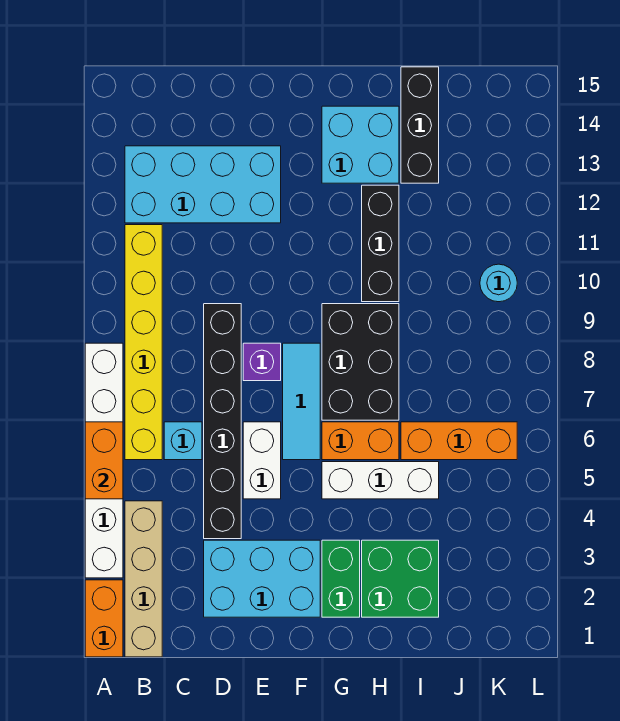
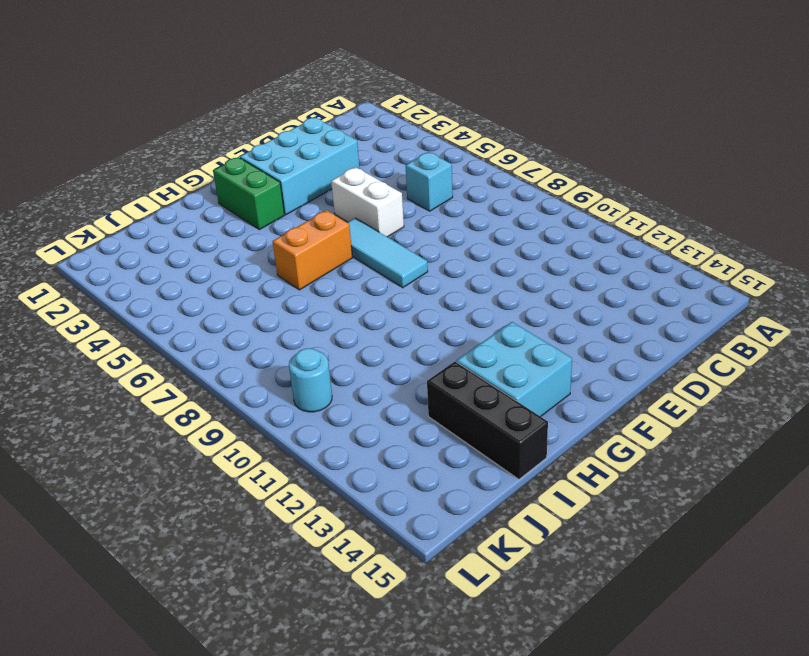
none -> orange brick A1:A2 level 1
none -> white brick A3:A8 level 1
none -> tan brick B1:B4 level 1

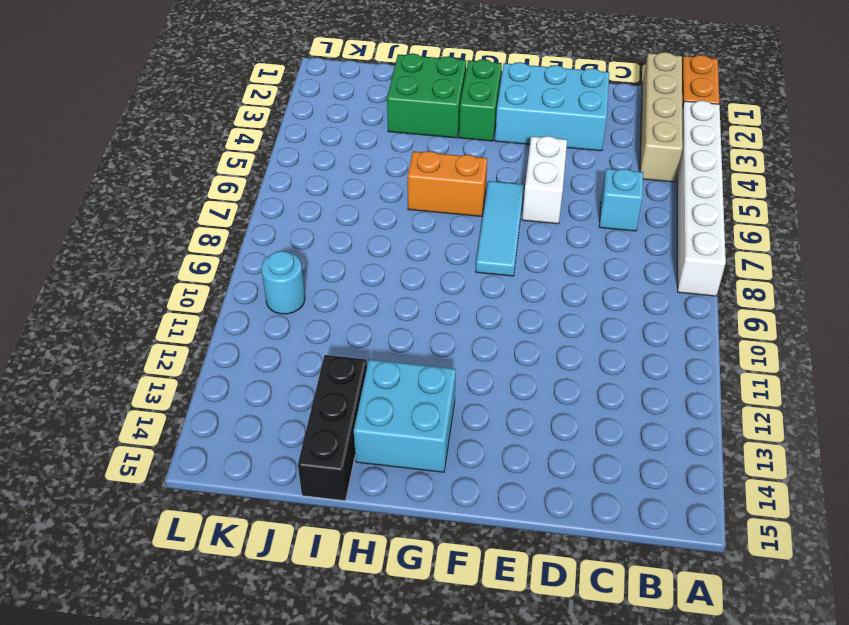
none -> yellow brick B6:B11 level 1
none -> cyan brick B12:E13 level 1
none -> black brick D4:D9 level 1

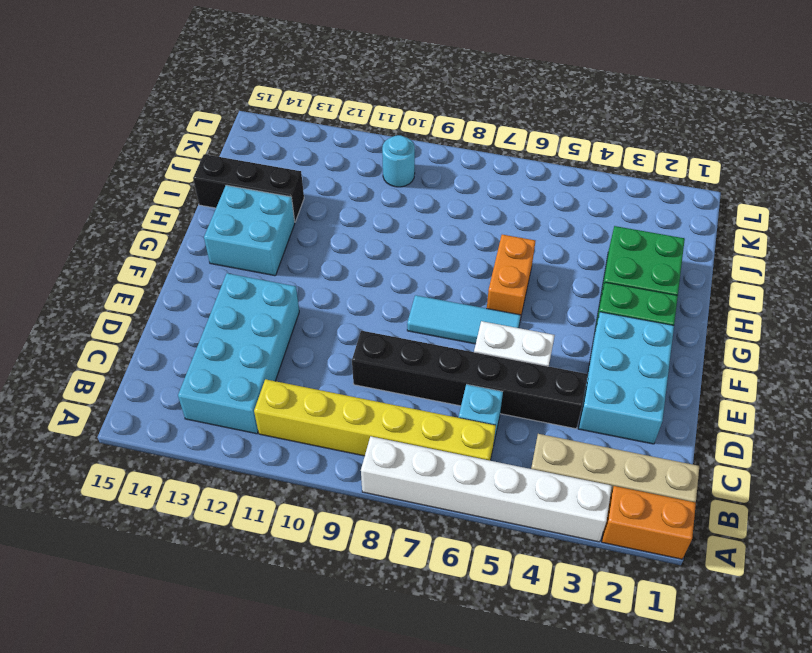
none -> purple brick E8 level 1
none -> white brick G5:I5 level 1
none -> black brick G7:H9 level 1

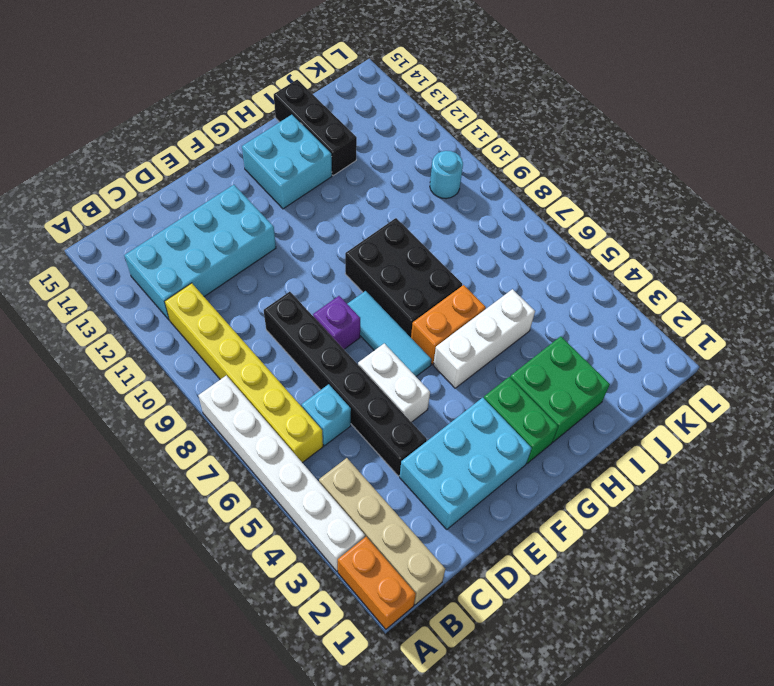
none -> black brick H10:H12 level 1
none -> orange brick I6:K6 level 1
none -> orange brick A5:A6 level 2

